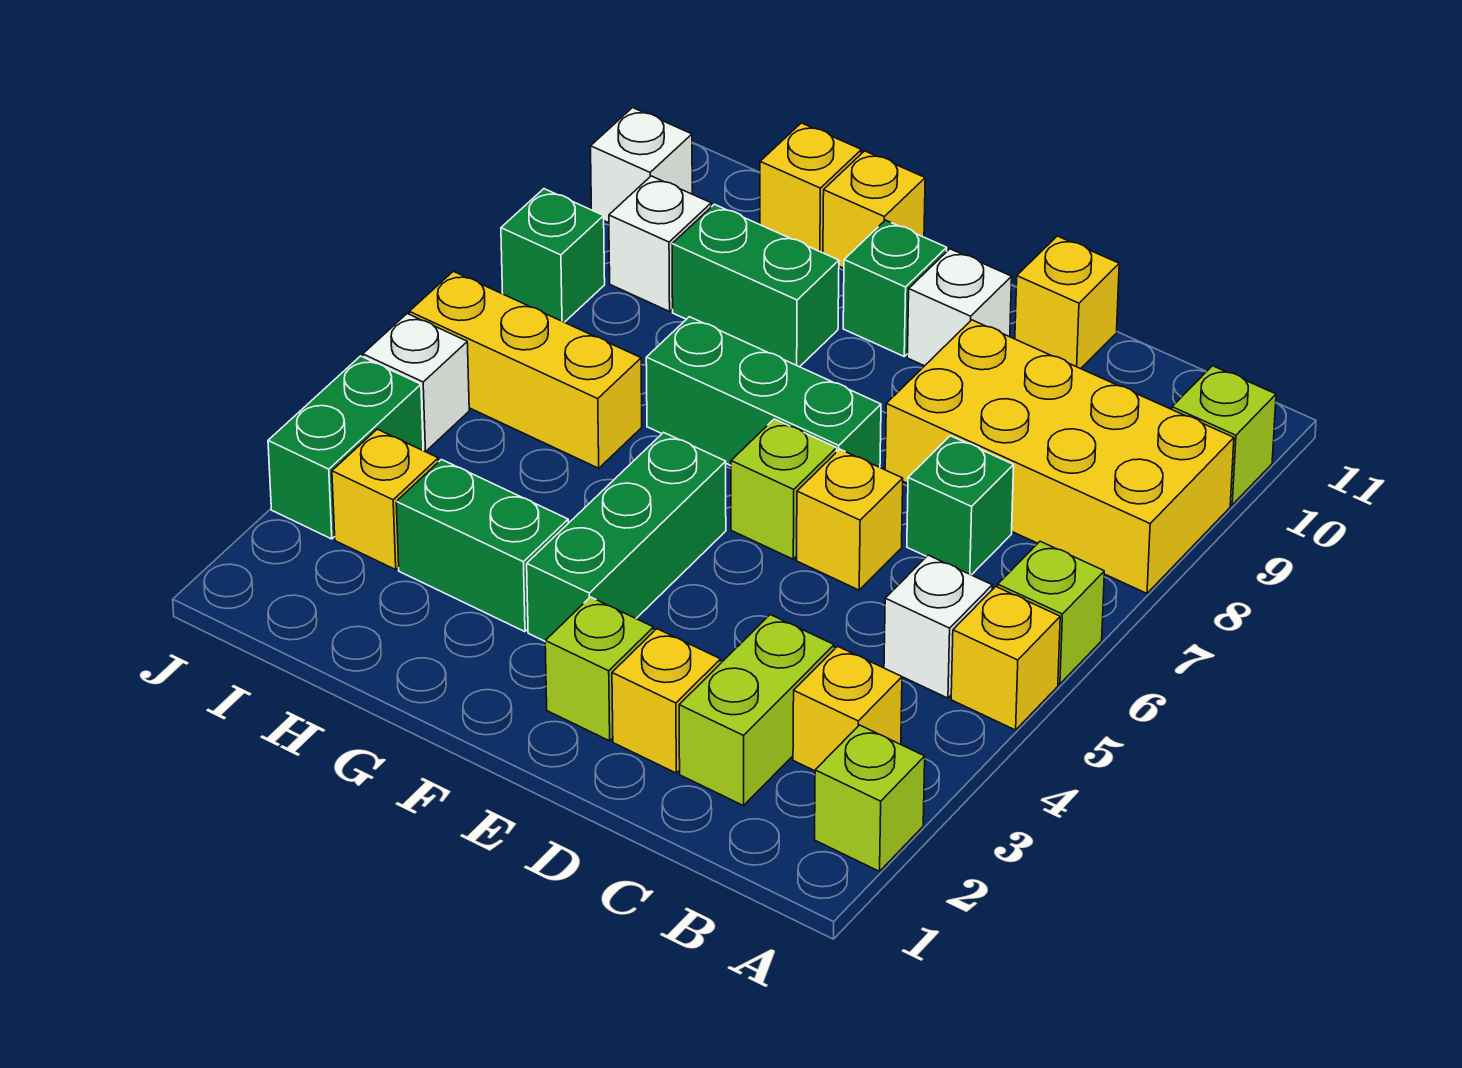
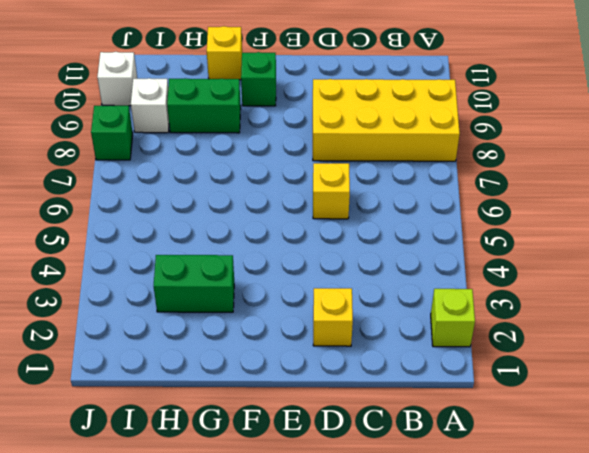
none -> yellow brick A5 level 1
none -> lime brick A6 level 1
none -> lime brick A10 level 1

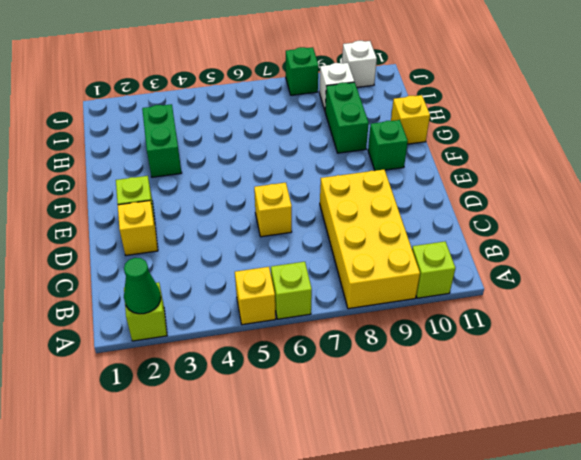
green cone A2 level 2 -> none
none -> yellow brick B3 level 1
none -> white brick B5 level 1
none -> lime brick C2:C3 level 1

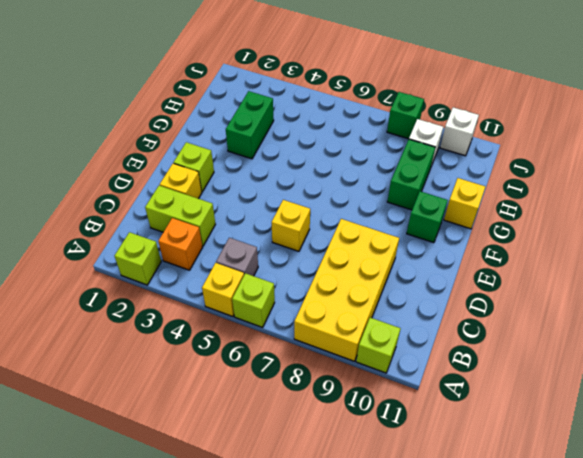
orange brick B3 level 1 -> yellow brick B3 level 1
grey brick B5 level 1 -> white brick B5 level 1
none -> green brick C7 level 1
none -> yellow brick D11 level 1
none -> lime brick E6 level 1

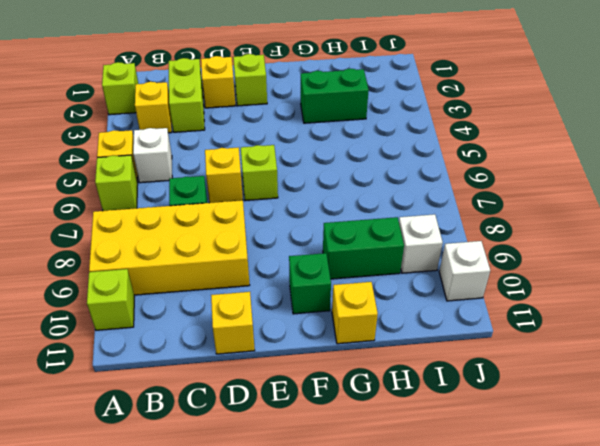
none -> green brick E7:G7 level 1
none -> white brick E10 level 1
none -> green brick F3:F5 level 1

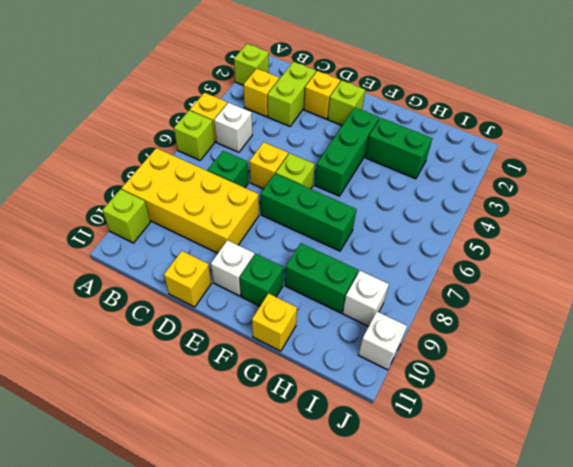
none -> yellow brick H6:J6 level 1
none -> yellow brick H11 level 1
none -> yellow brick I3 level 1

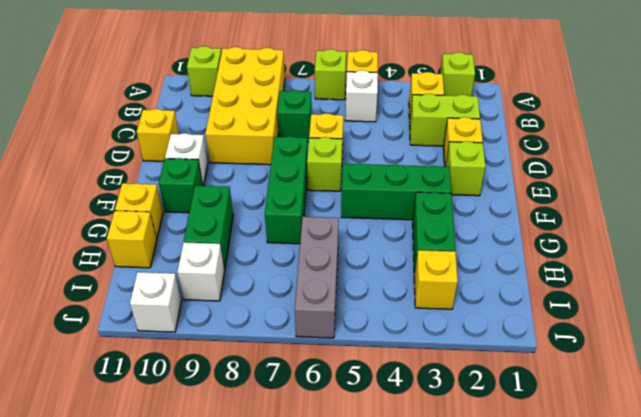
grey brick H6:J6 level 1 -> yellow brick H6:J6 level 1
none -> green brick J3:J4 level 1
none -> white brick J5 level 1
none -> green brick J8 level 1

